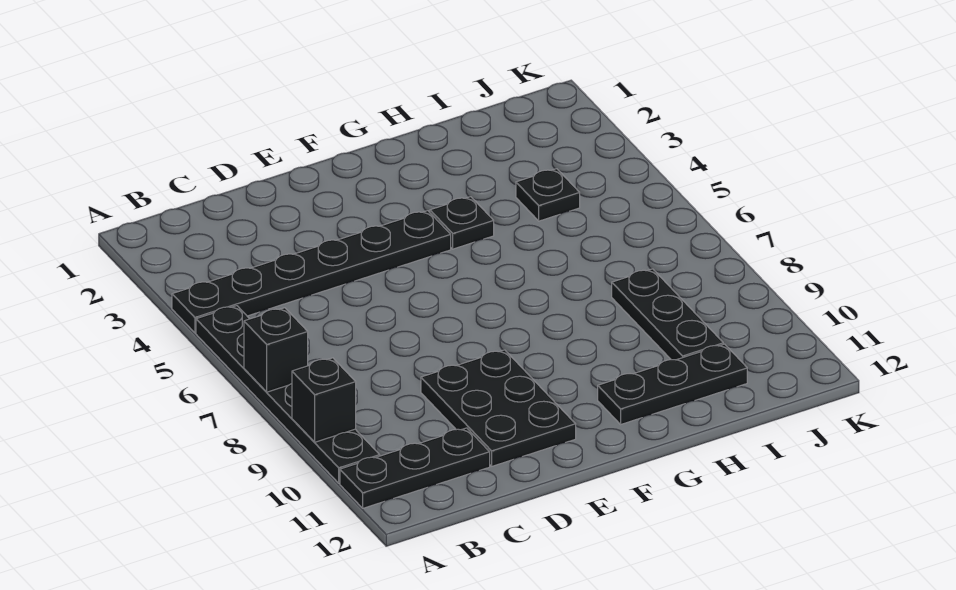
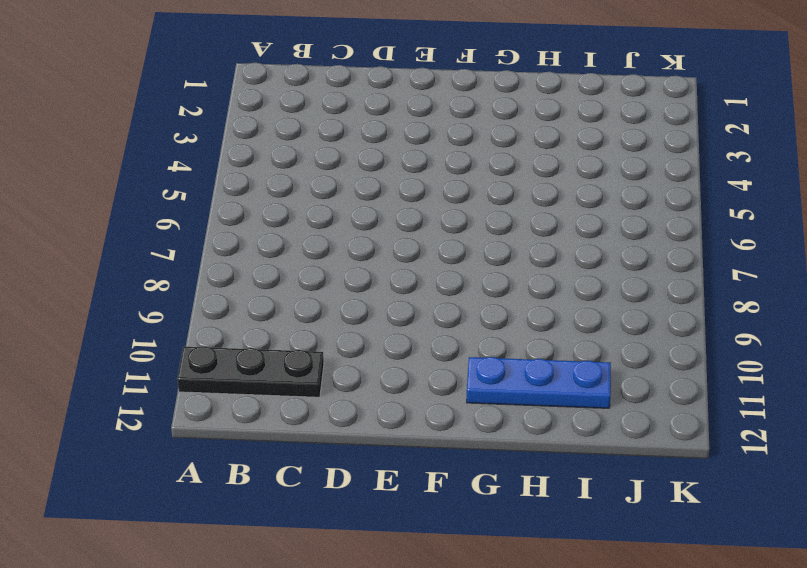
blue plate G11:I11 level 1 -> black plate G11:I11 level 1
none -> black plate A4:F4 level 1
none -> black plate A5:A10 level 1

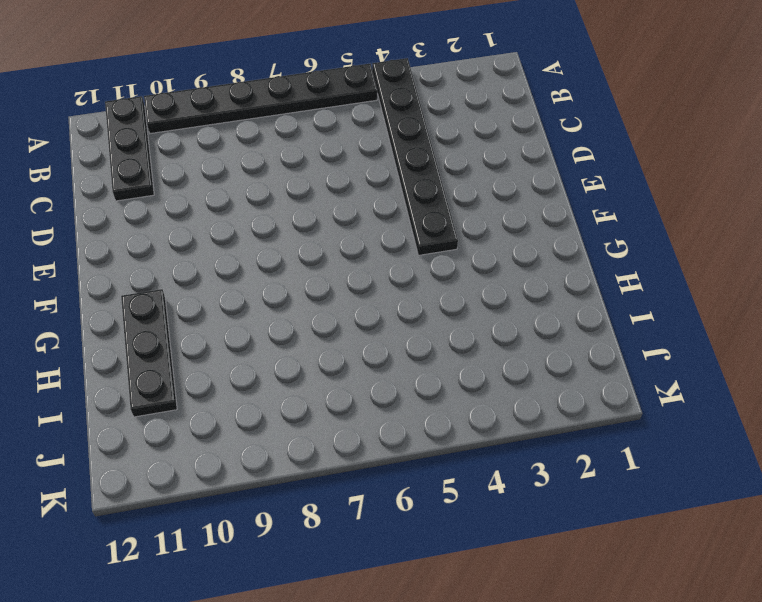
none -> black plate D9:E11 level 1
none -> black plate G4 level 1

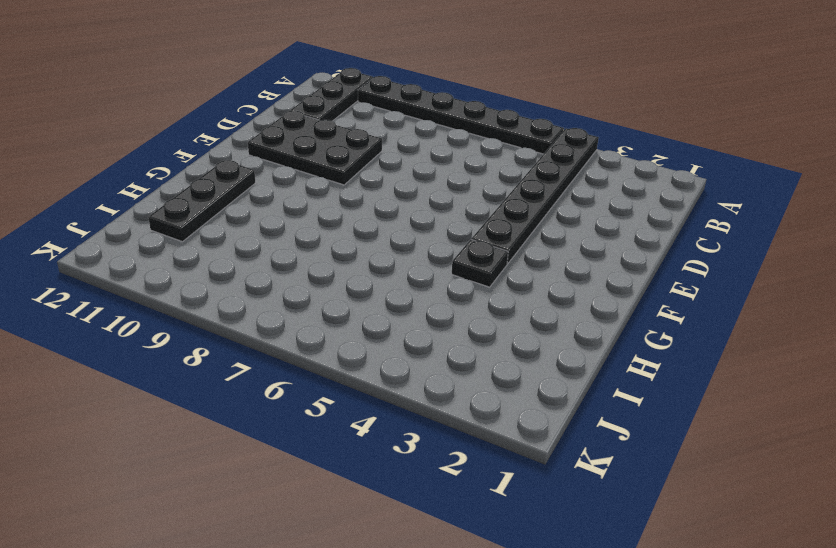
none -> black plate I4 level 1
none -> black plate I8:I10 level 1

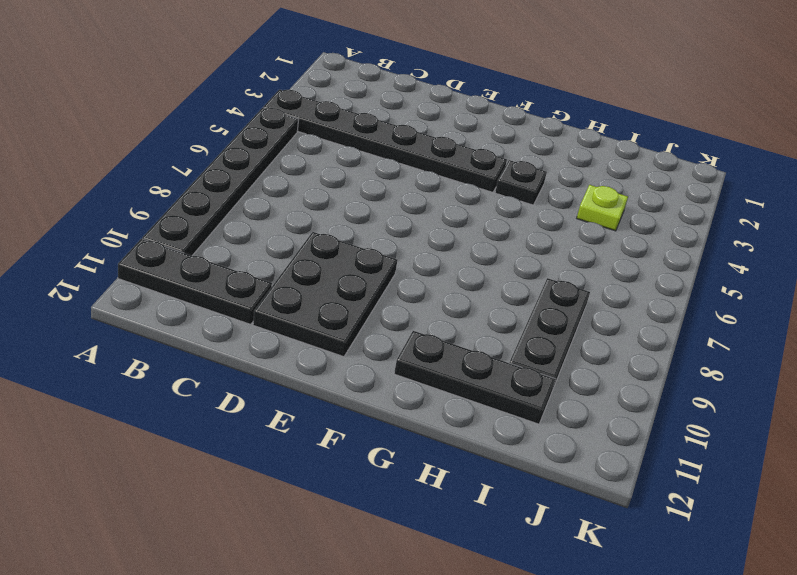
lime plate I4 level 1 -> black plate I4 level 1
none -> black brick A7 level 2
none -> black brick A9 level 2

